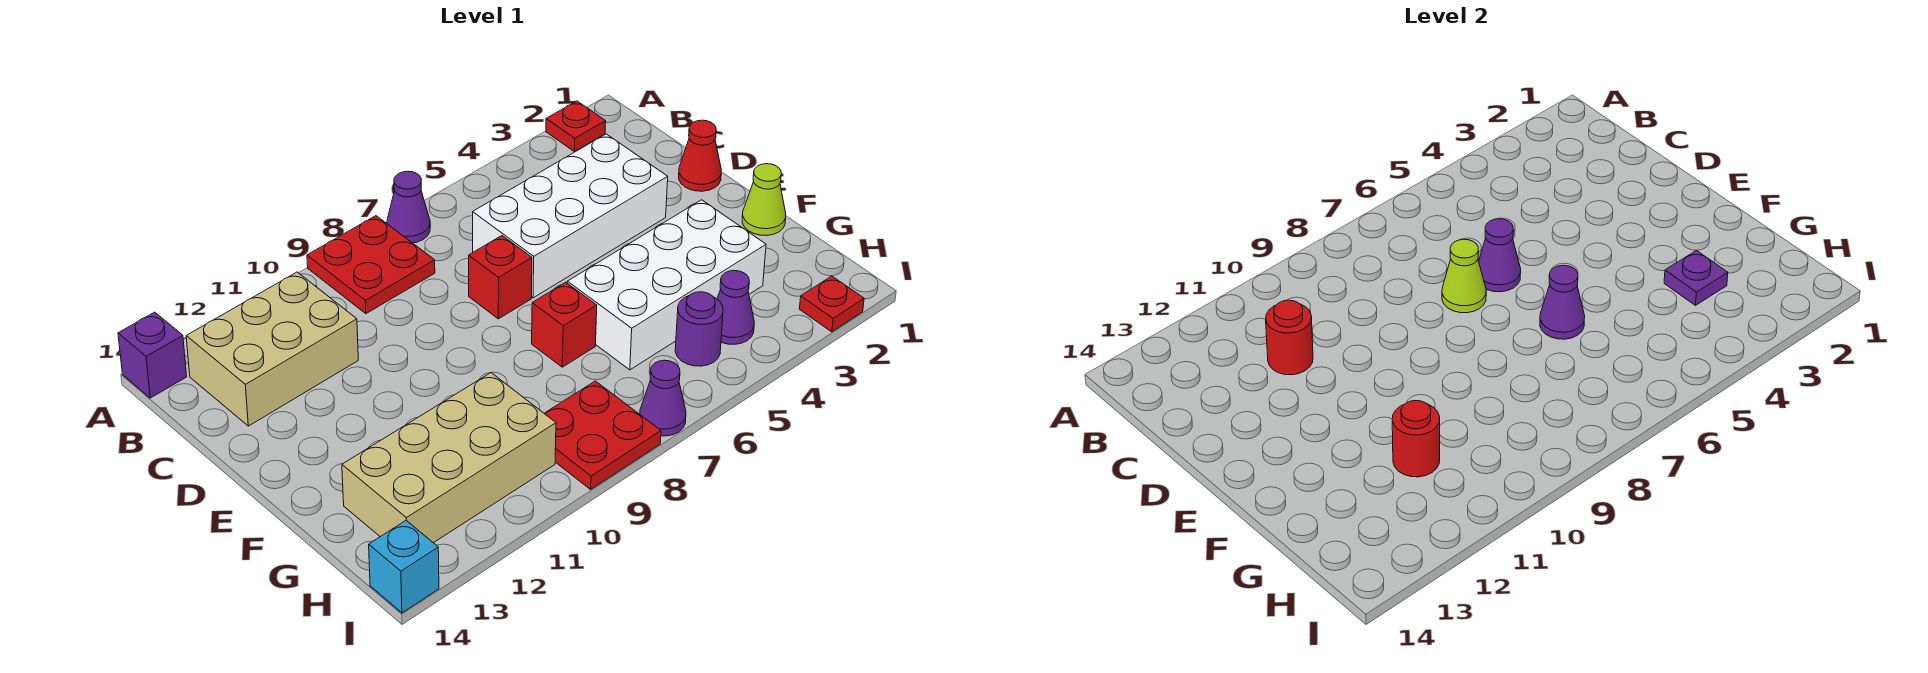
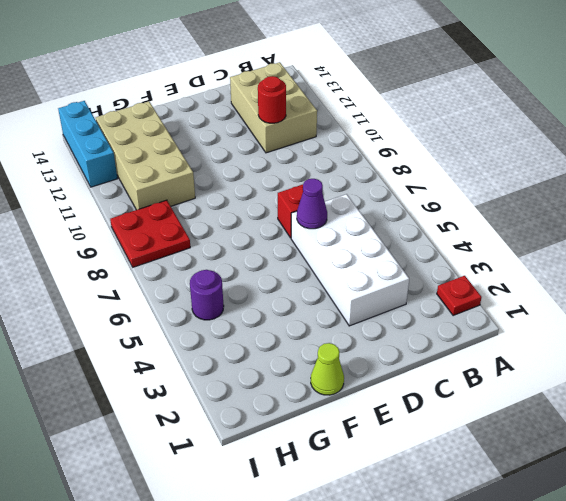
cyan brick I12:I14 level 1 -> cyan brick I14 level 1
none -> purple cone A7 level 1
none -> red plate A8:B9 level 1
none -> purple brick A14 level 1

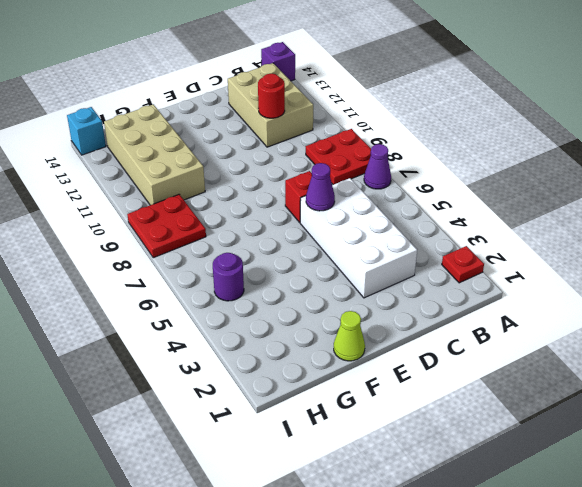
none -> red cone D1 level 1
none -> white brick F3:G6 level 1
none -> red brick F7 level 1

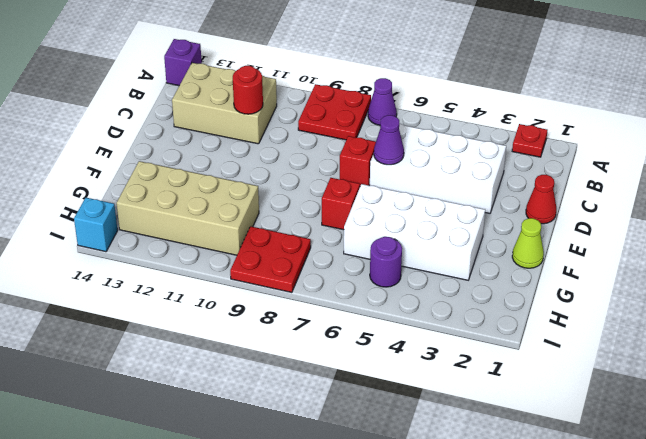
none -> purple cone H4 level 1
none -> red plate I2 level 1
none -> purple cone I7 level 1

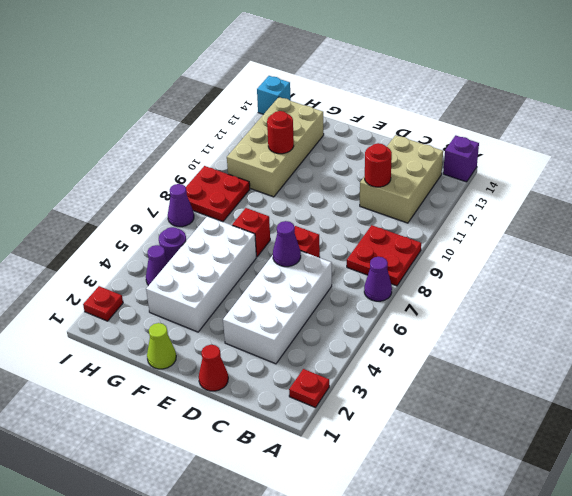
none -> lime cone D7 level 2
none -> purple cone F6 level 2
none -> purple plate G3 level 2

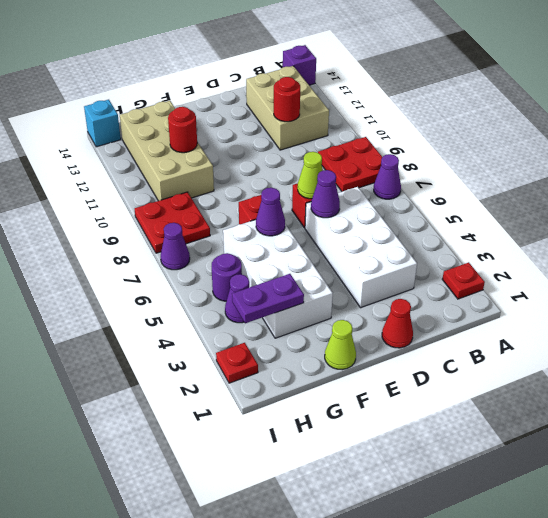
purple plate G3:H3 level 2 -> purple plate G3 level 2

